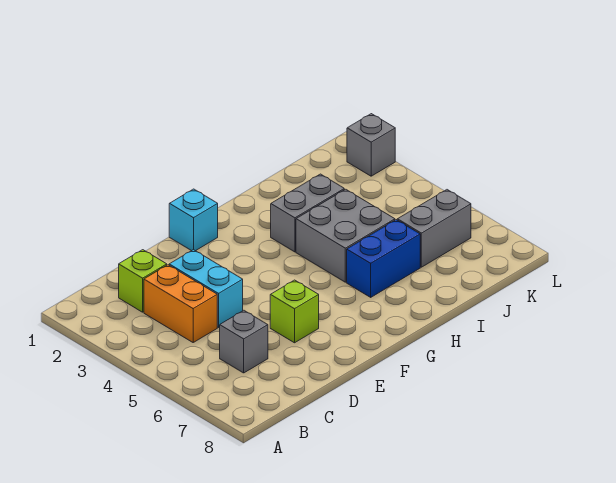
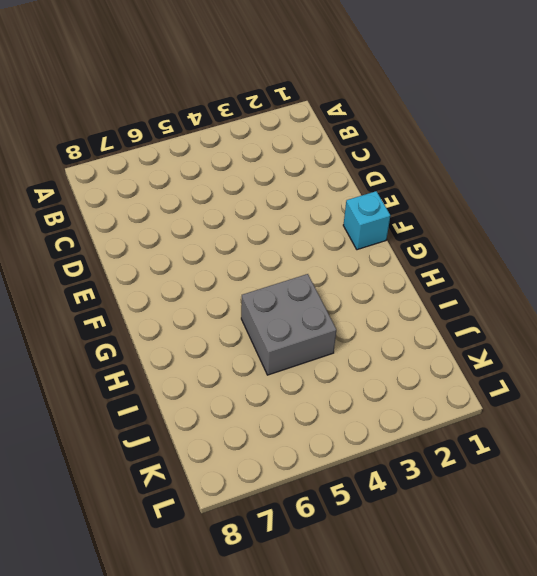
none -> lime brick C2 level 1
none -> orange brick C3:C4 level 1

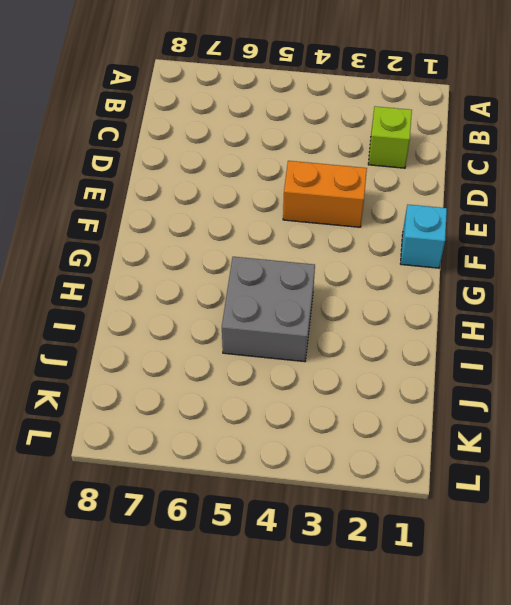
orange brick E3:E4 level 1 -> orange brick C3:C4 level 1
none -> grey brick C6 level 1
none -> cyan brick D3:D4 level 1

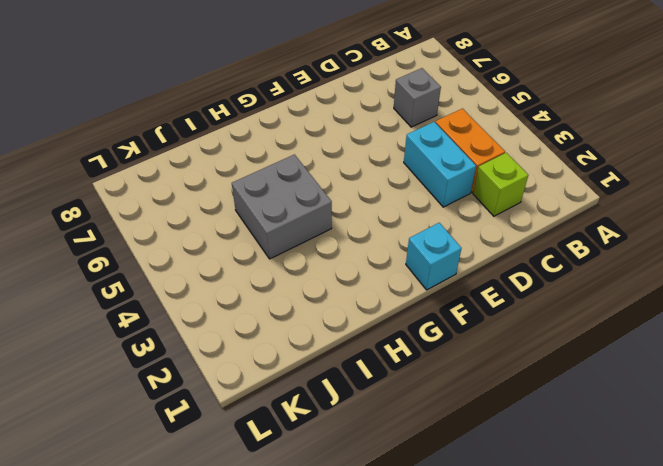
none -> lime brick E6 level 1
none -> grey brick H3:I3 level 1

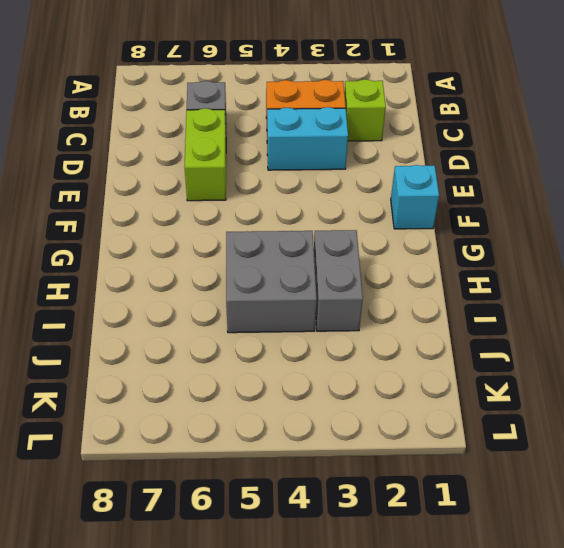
lime brick D6:E6 level 1 -> lime brick E6 level 1
none -> blue brick H6:I6 level 1
none -> grey brick J6:K6 level 1

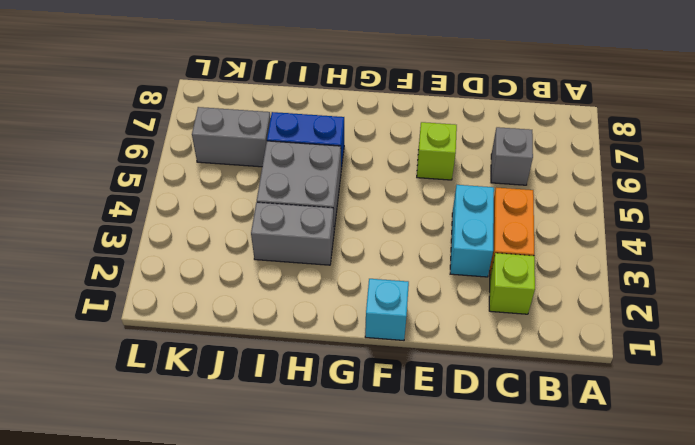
none -> grey brick L2 level 1

